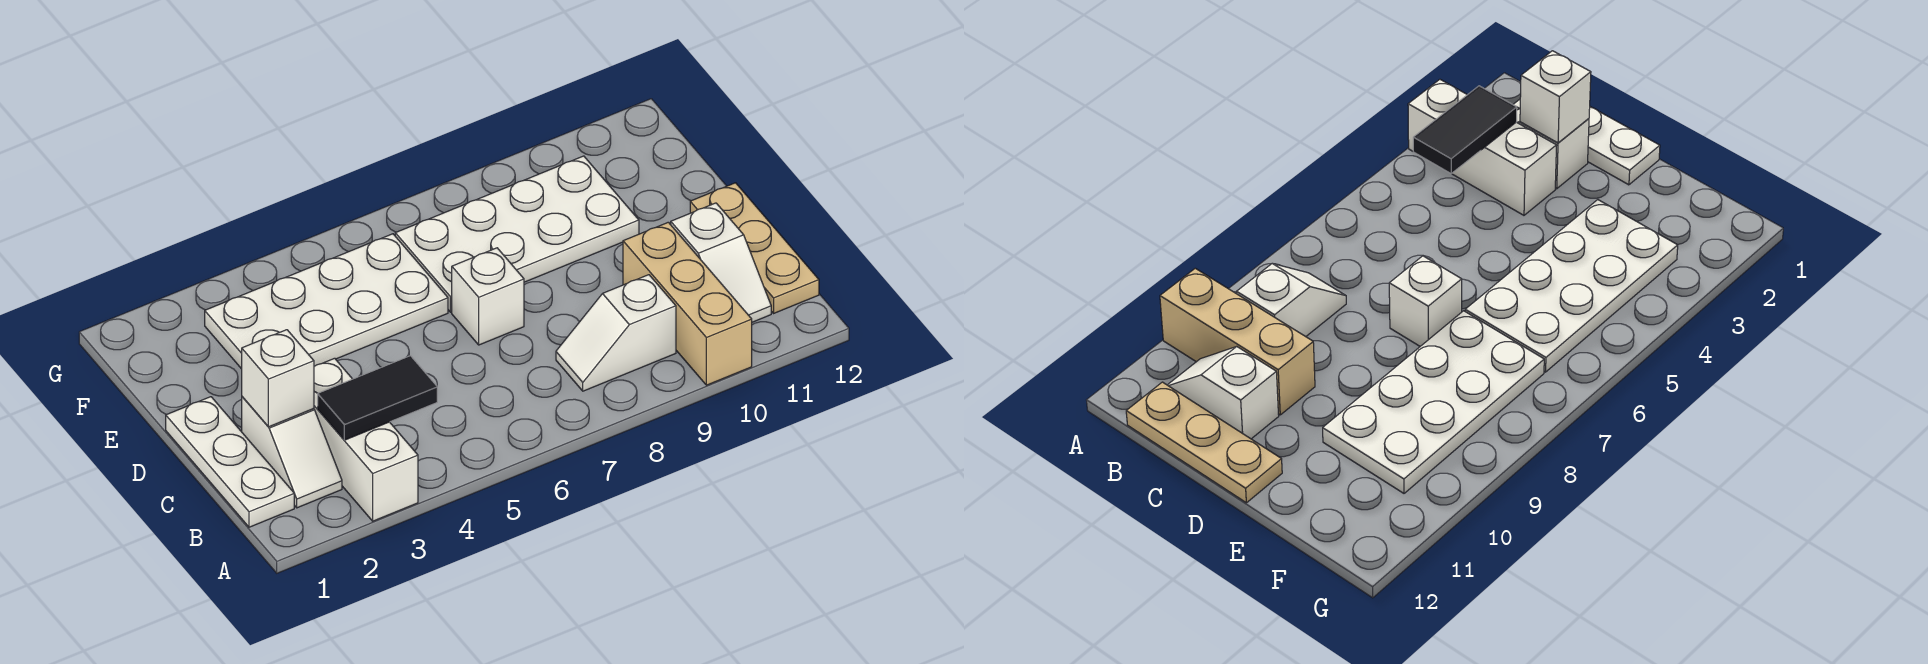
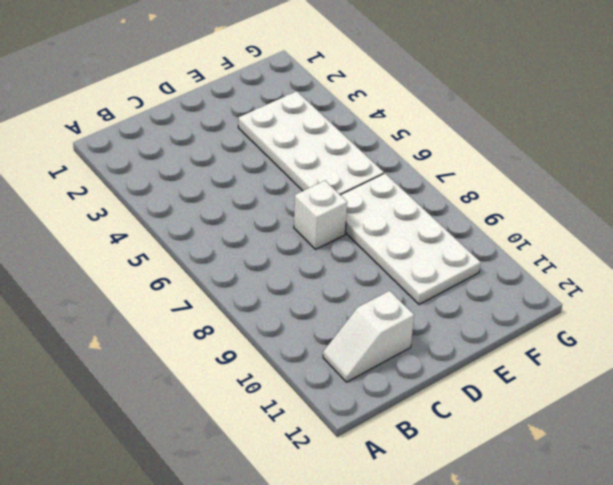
none -> white brick A3:C3 level 1
none -> tan brick A10:C10 level 1
none -> white plate B1:D1 level 1

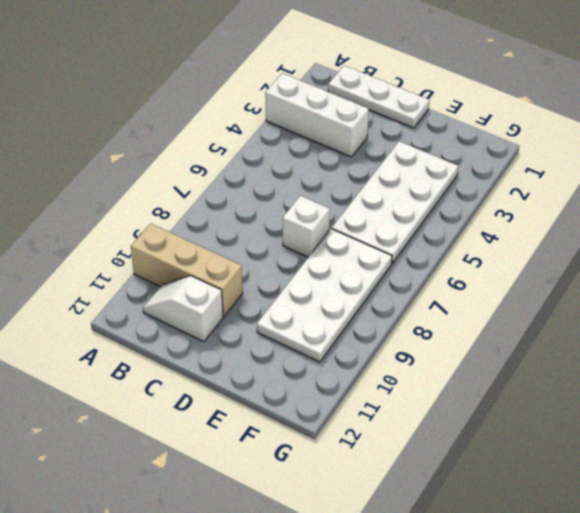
none -> white slope B2:C2 level 1 top C
none -> white slope B8:B9 level 1 top 9
none -> tan plate B12:D12 level 1

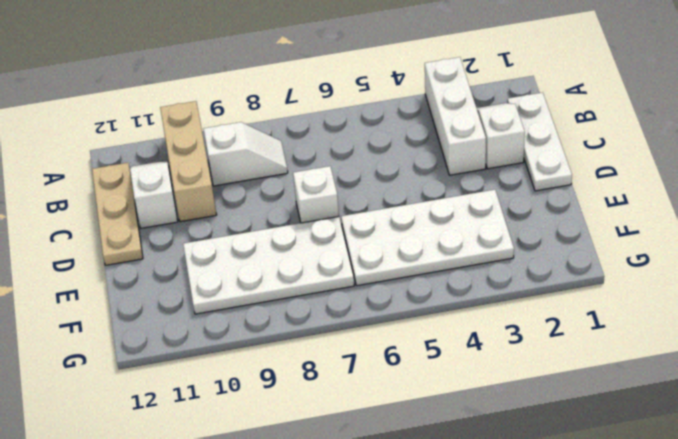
none -> black tile B3:B4 level 2
none -> white brick C2 level 2

